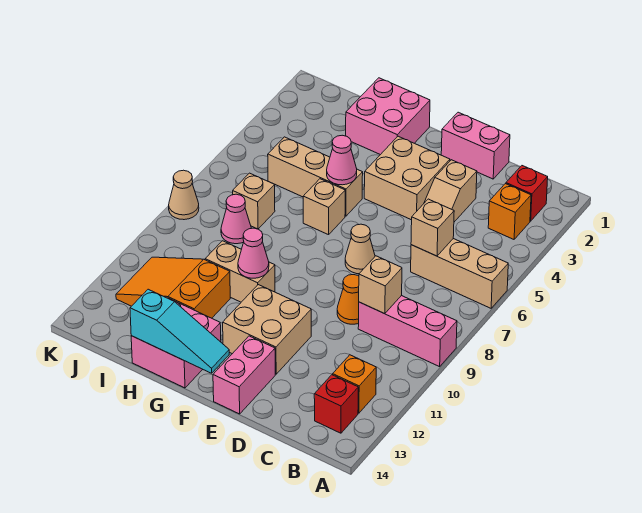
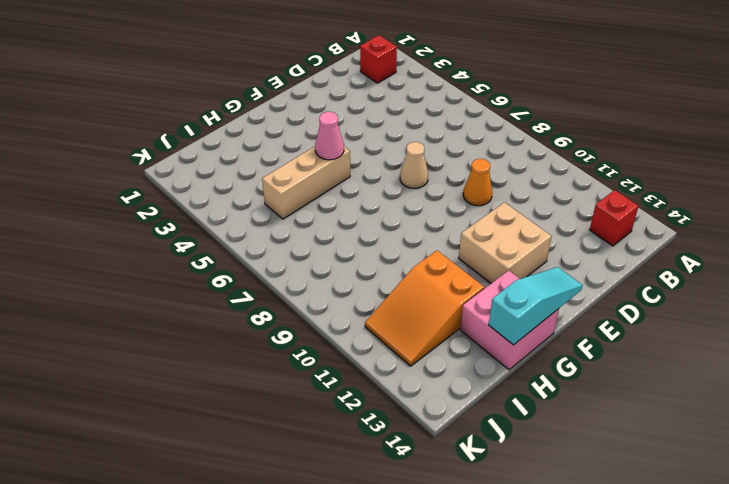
none -> tan brick A6:C6 level 1
none -> pink brick A9:C9 level 1
none -> orange brick B3 level 1

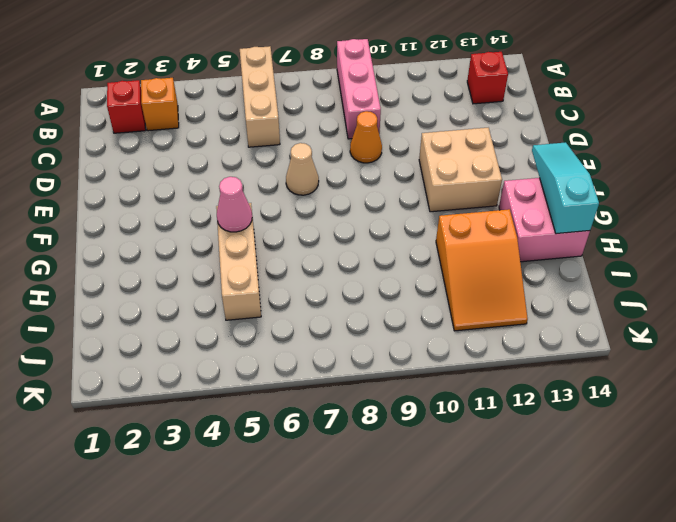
none -> orange brick B12 level 1
none -> pink brick D1:E1 level 1
none -> tan slope D3:D4 level 1 top 3

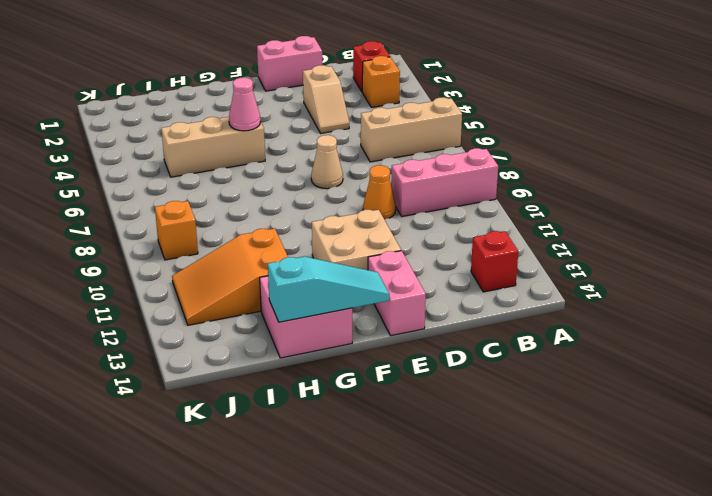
orange brick J9 level 1 -> orange brick B12 level 1
none -> tan brick E3:F4 level 1
none -> pink brick G1:H2 level 1
none -> tan brick G6 level 1

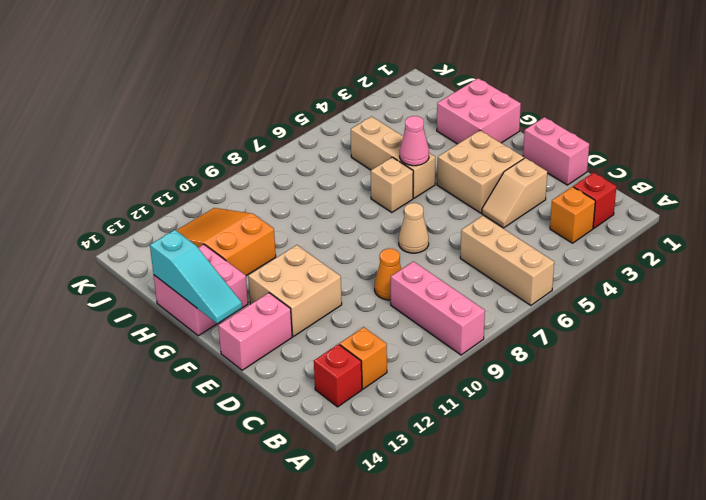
none -> tan brick G10:H10 level 1
none -> tan brick I7 level 1
none -> pink cone I8 level 1

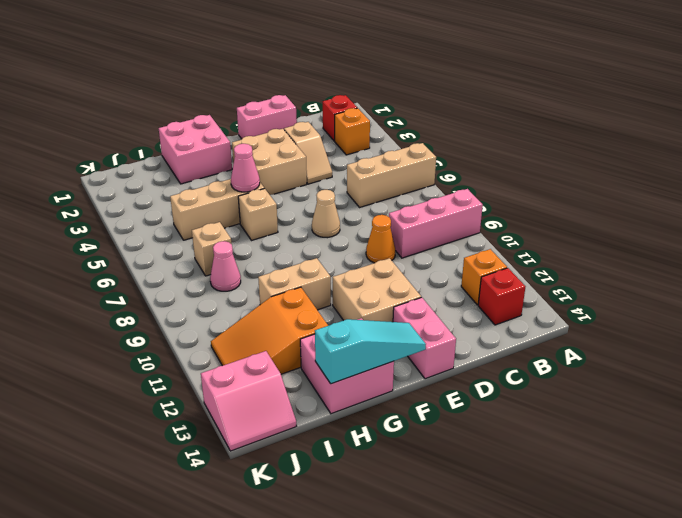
pink slope J13:K14 level 1 top 13 -> none
none -> tan cone K8 level 1
none -> tan brick C6 level 2
none -> tan brick C9 level 2

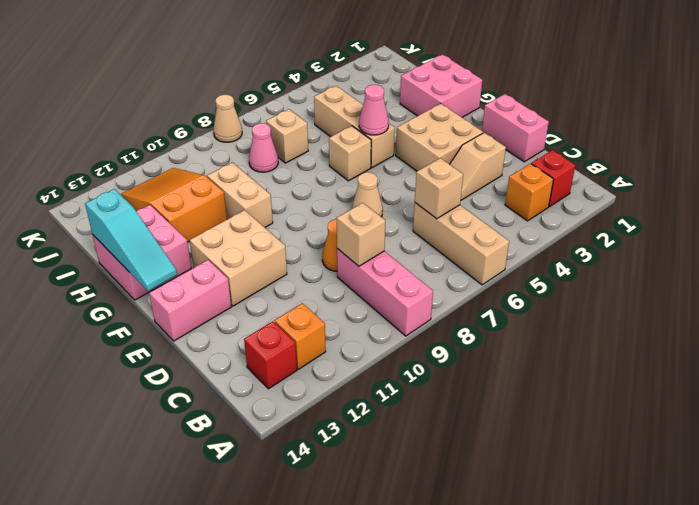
none -> pink cone G10 level 2

